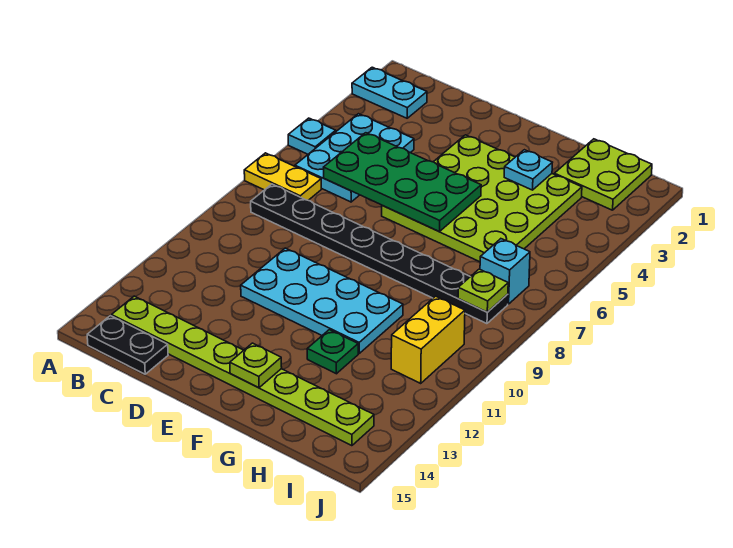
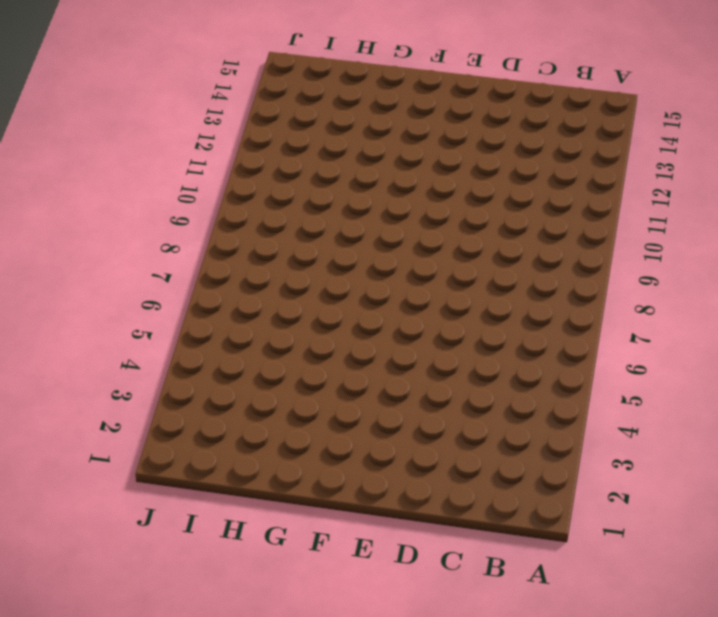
none -> cyan plate A2:B2 level 1
none -> cyan plate A5 level 1
none -> yellow plate A7:B7 level 1

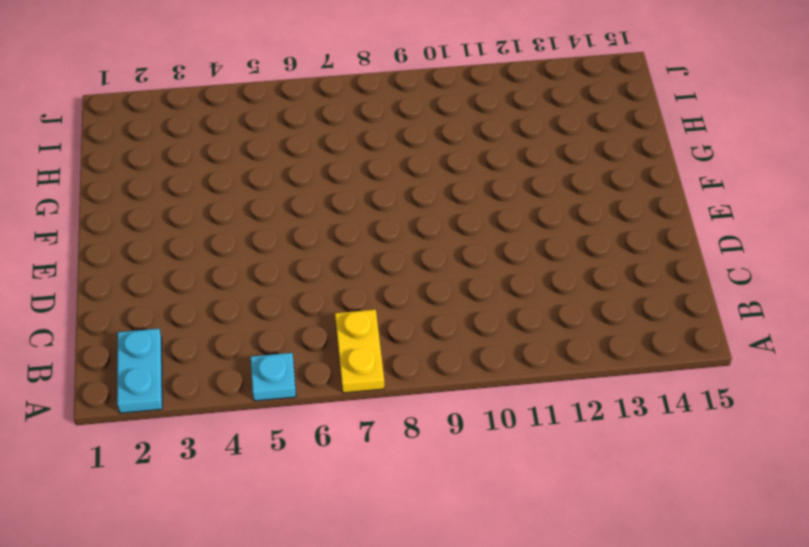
none -> cyan plate B4:C6 level 1
none -> black plate B8:I8 level 1
none -> lime plate B14:I14 level 1

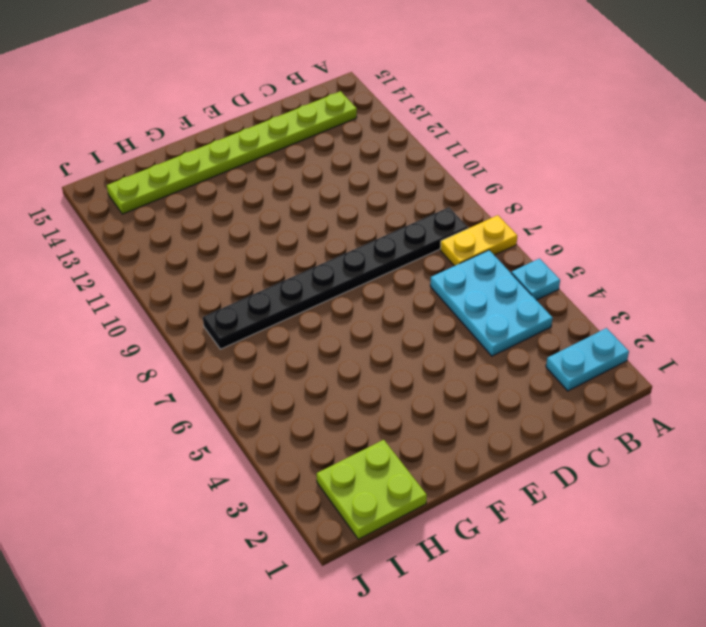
none -> black plate B15:C15 level 1
none -> cyan plate D10:G11 level 1
none -> lime plate E3:H6 level 1

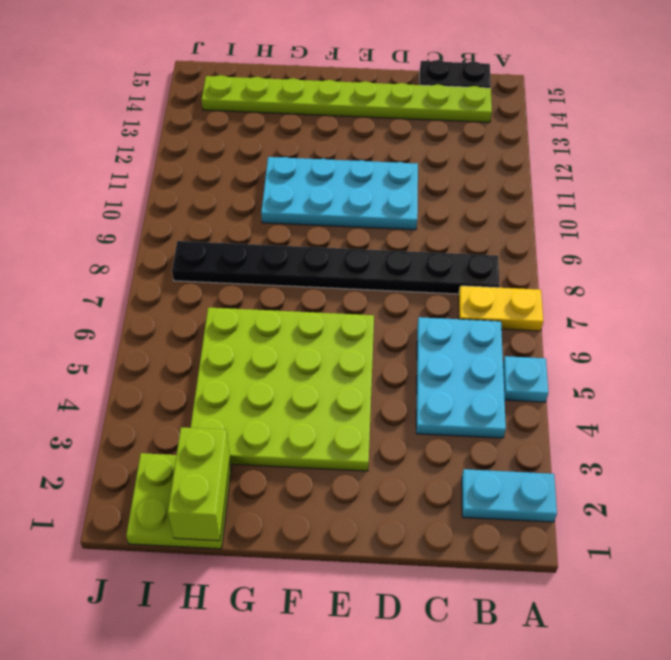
lime brick H1:H2 level 2 -> none
none -> green plate G12 level 1
none -> cyan brick I7 level 1
none -> yellow brick I10:I11 level 1

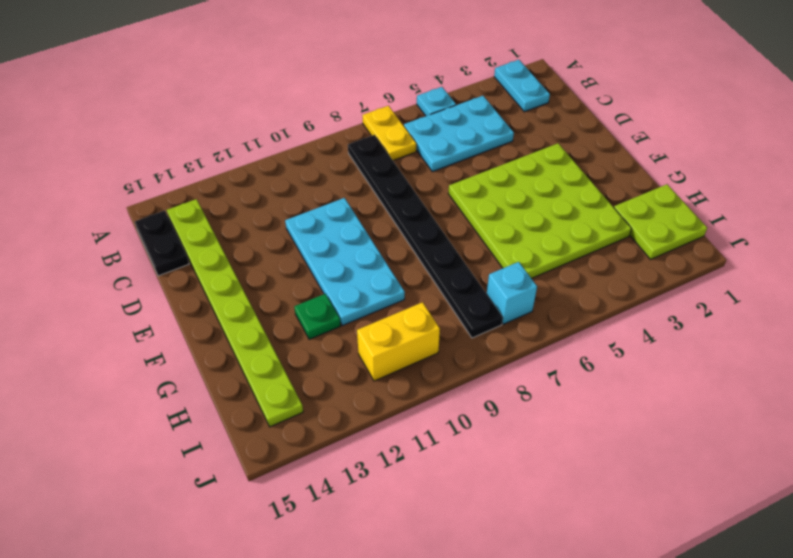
none -> green plate C5:F6 level 2
none -> lime plate F14 level 2
none -> cyan plate G3 level 2

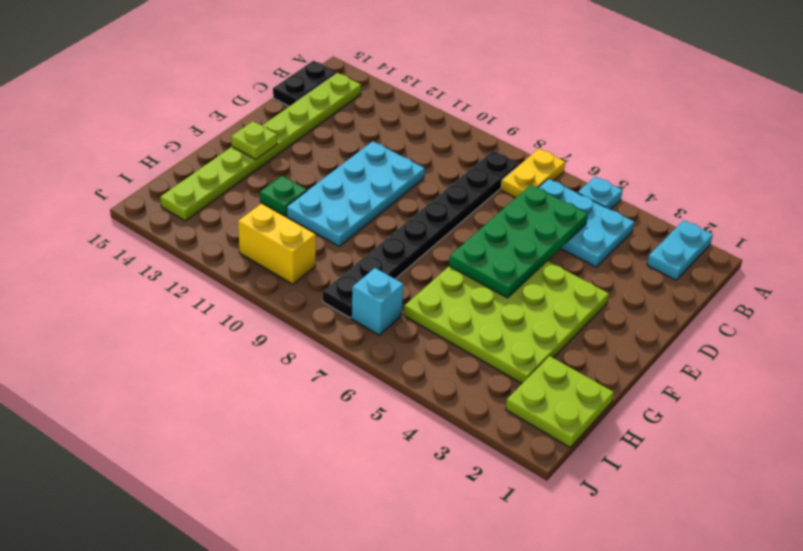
none -> cyan plate G3 level 2
none -> lime plate I8 level 2

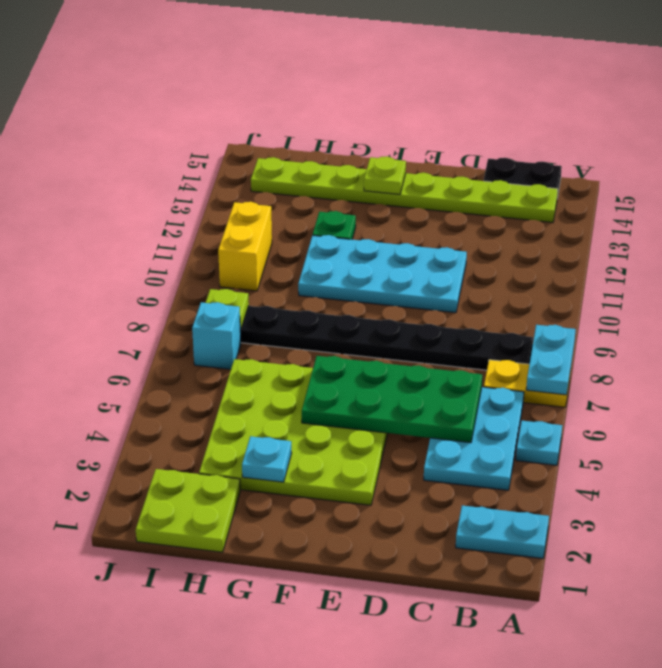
cyan plate A7:A8 level 2 -> none

